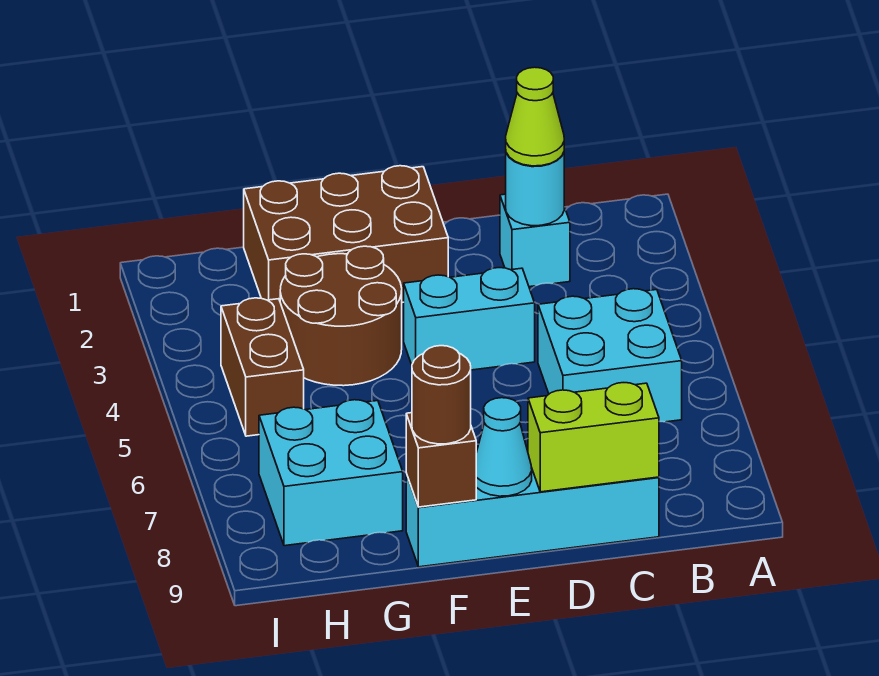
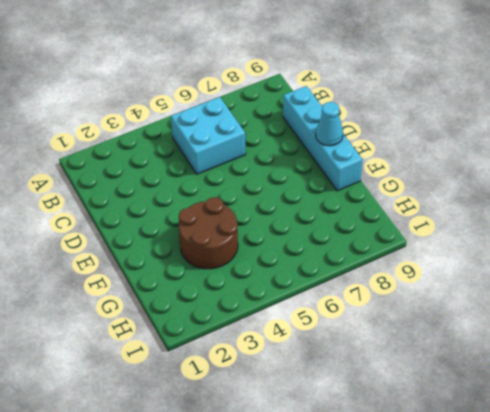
none -> cyan brick C2 level 1
none -> cyan brick D4:E4 level 1
none -> brown brick E1:G2 level 1

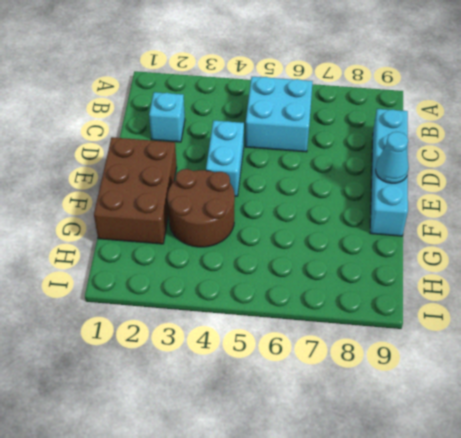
none -> cyan brick G7:H8 level 1
none -> brown brick H4:H5 level 1
none -> cyan round brick C2 level 2

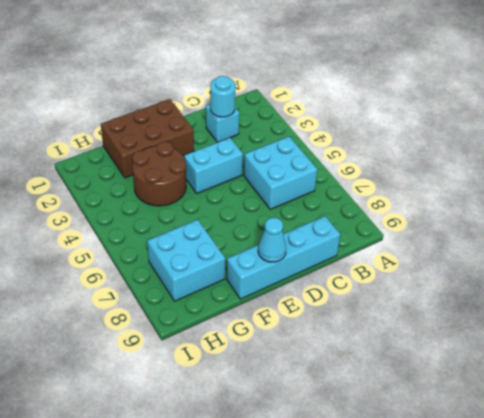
none -> brown brick H4:H5 level 1
none -> lime brick C9:D9 level 2
none -> brown brick F9 level 2

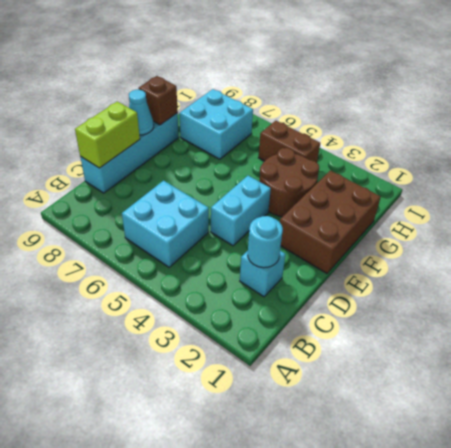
none -> lime cone C2 level 3
none -> brown round brick F9 level 3

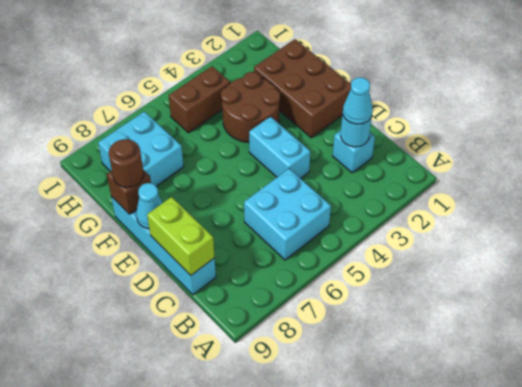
cyan cone C2 level 3 -> lime cone C2 level 3

